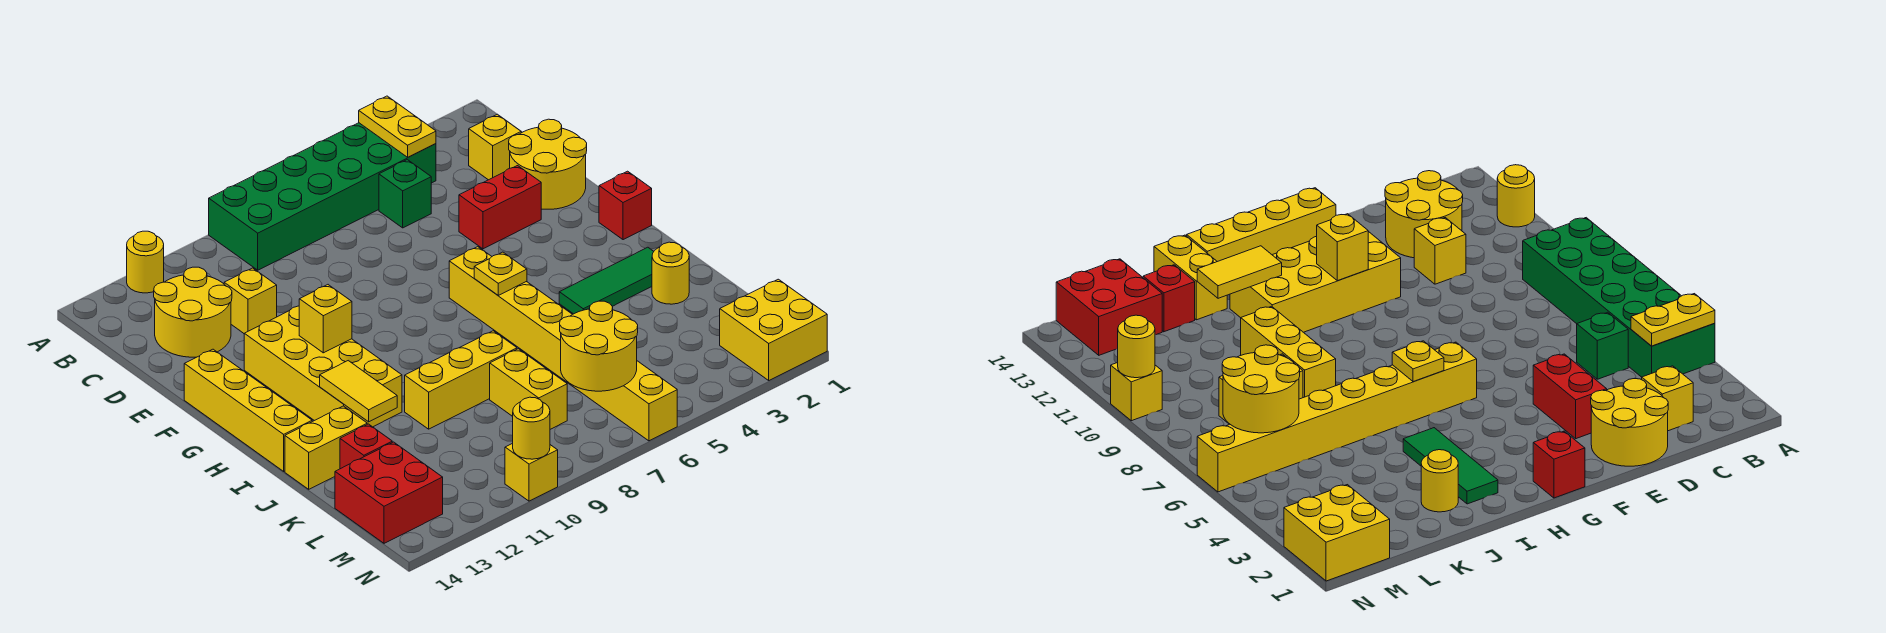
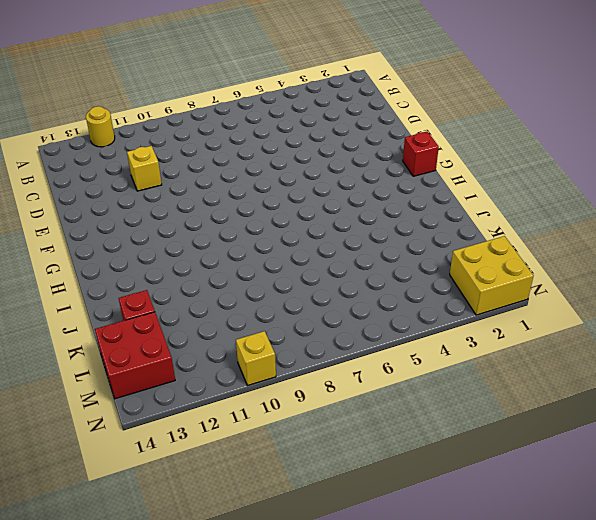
none -> green brick A4:B9 level 1
none -> yellow brick C2 level 1
none -> green brick C5 level 1

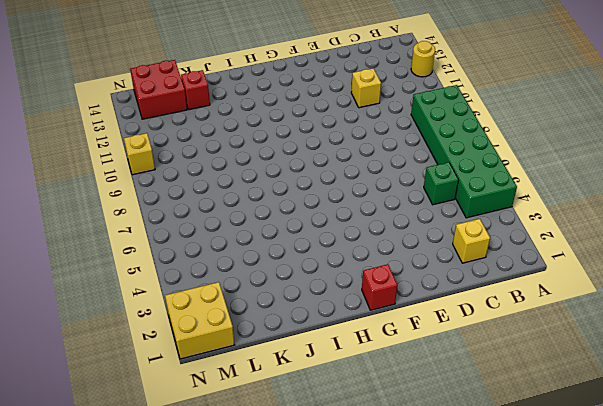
none -> yellow round brick C12:D13 level 1
none -> yellow round brick D1:E2 level 1
none -> red brick E3:E4 level 1

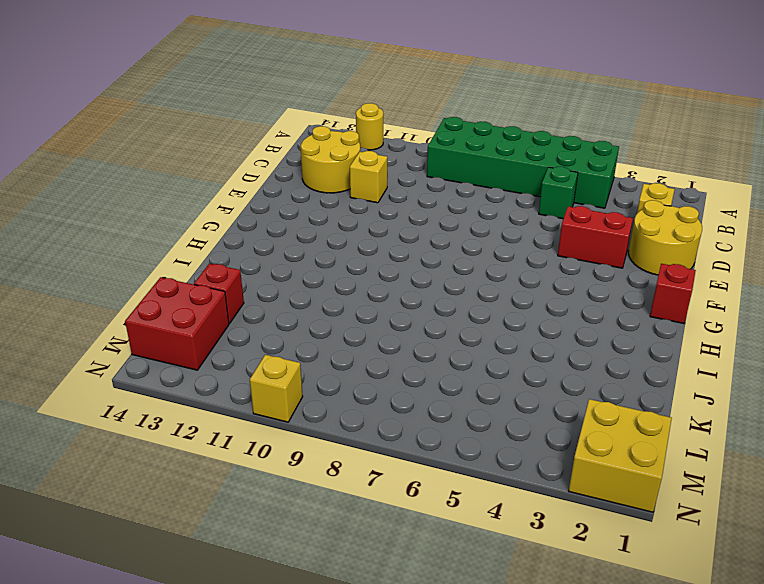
none -> yellow brick F11:I12 level 1
none -> yellow brick F14:I14 level 1
none -> yellow brick G6:N6 level 1

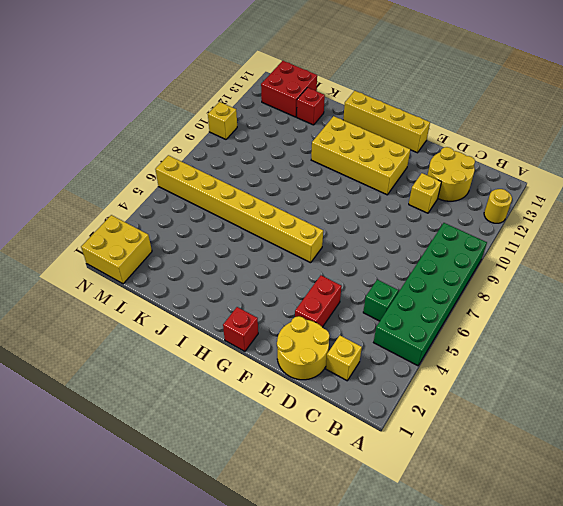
none -> green tile I2:I4 level 1
none -> yellow round brick J2 level 1
none -> yellow brick J8:J10 level 1

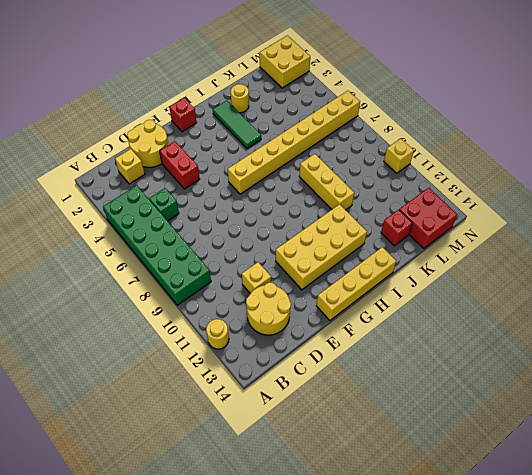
none -> yellow brick J13:J14 level 1
none -> yellow brick K8:L8 level 1
none -> yellow plate A4:B4 level 2

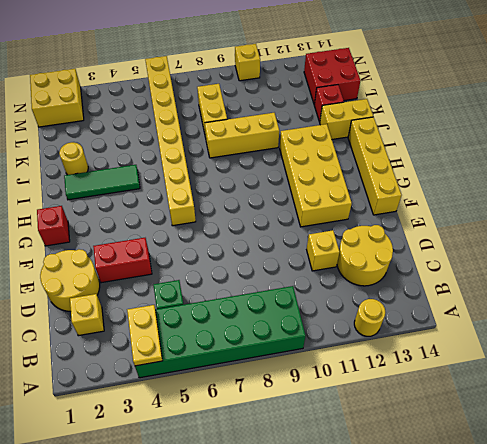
none -> yellow brick G11 level 2
none -> yellow plate H6 level 2
none -> yellow tile I12:J12 level 2

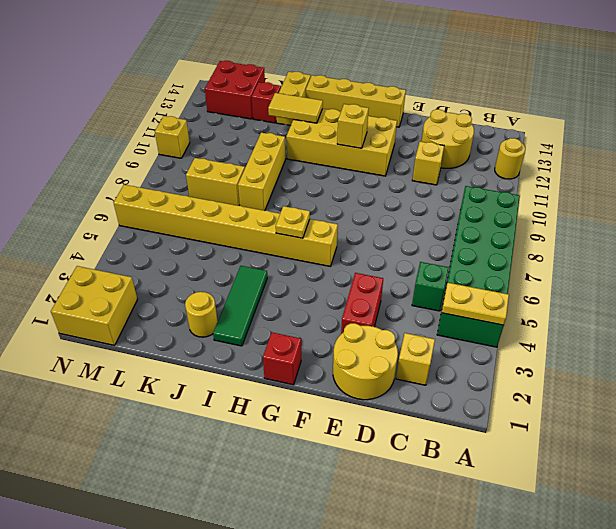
none -> yellow round brick L6:M7 level 2
none -> yellow round brick N10 level 2

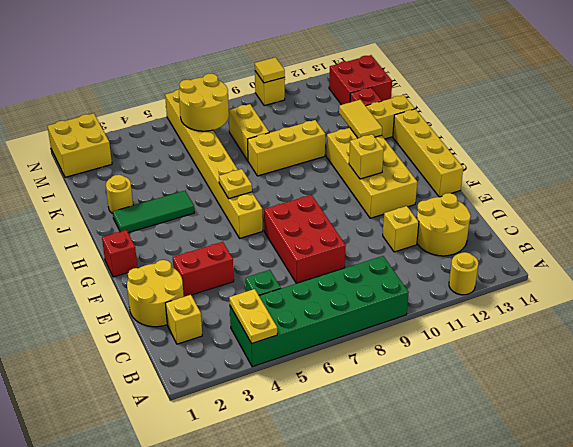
red brick D7:F8 level 1 -> none
yellow tile N10 level 2 -> yellow round brick N10 level 2

